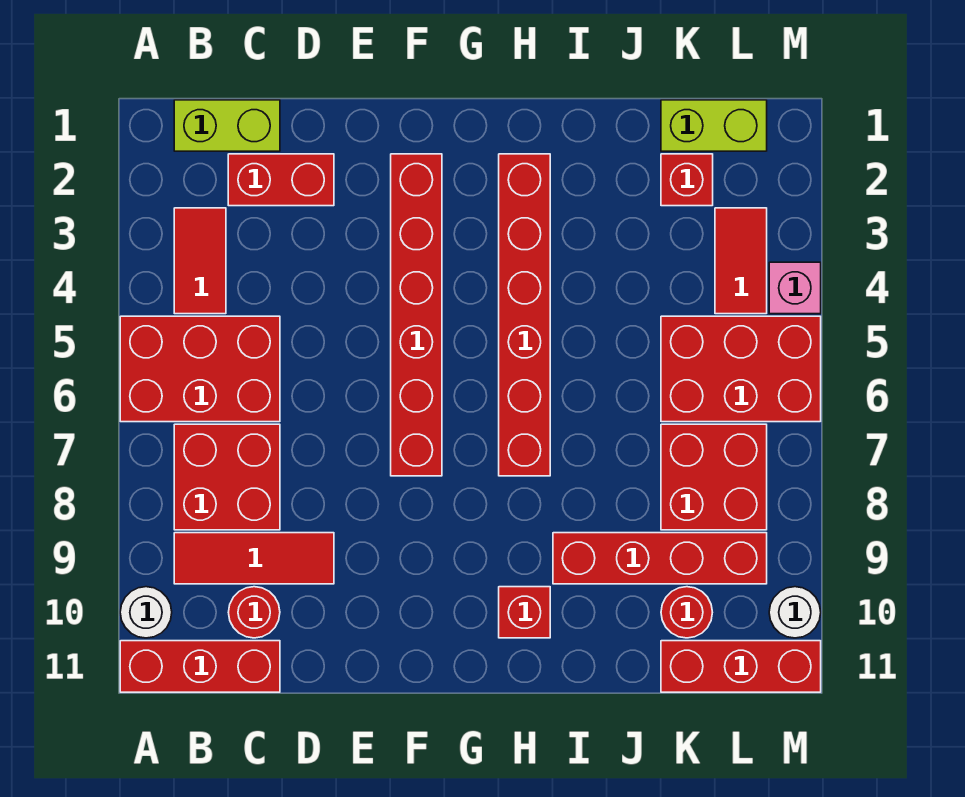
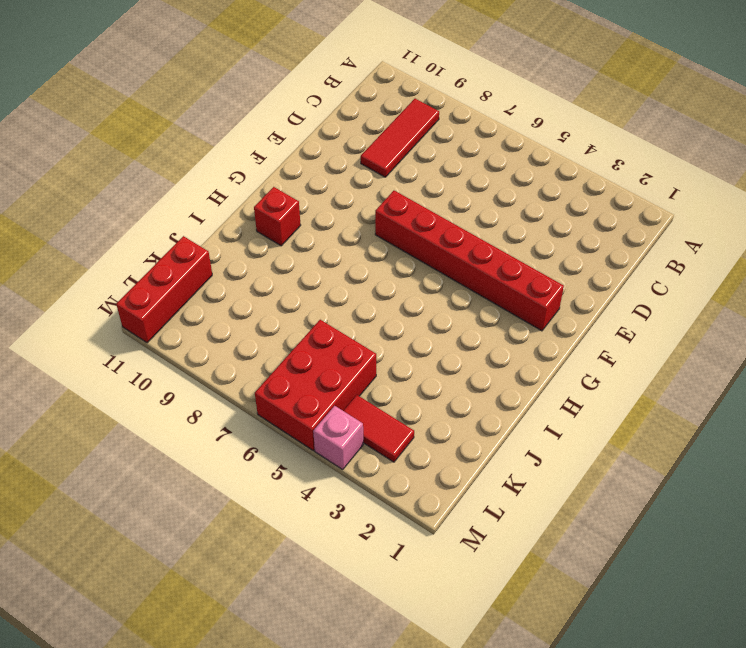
none -> red brick A5:C6 level 1
none -> white round brick A10 level 1
none -> red brick A11:C11 level 1

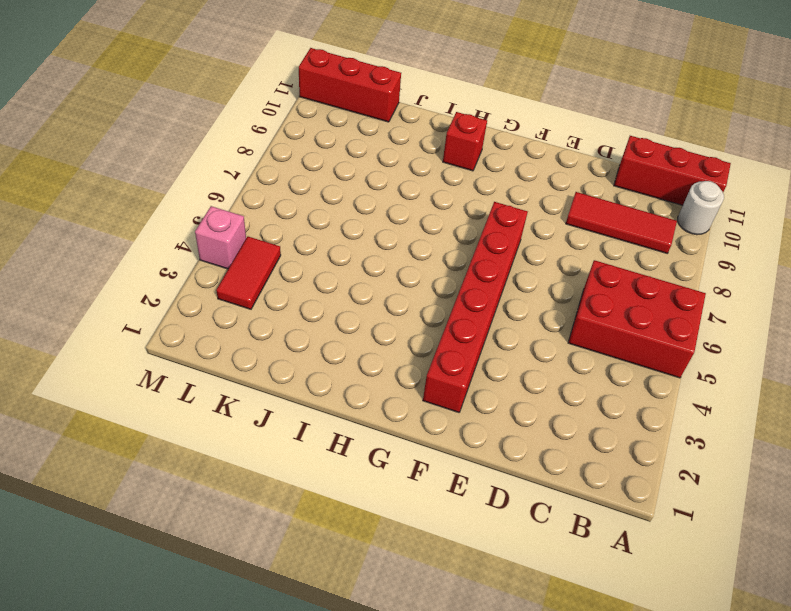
none -> lime brick B1:C1 level 1
none -> red tile B3:B4 level 1
none -> red brick B7:C8 level 1

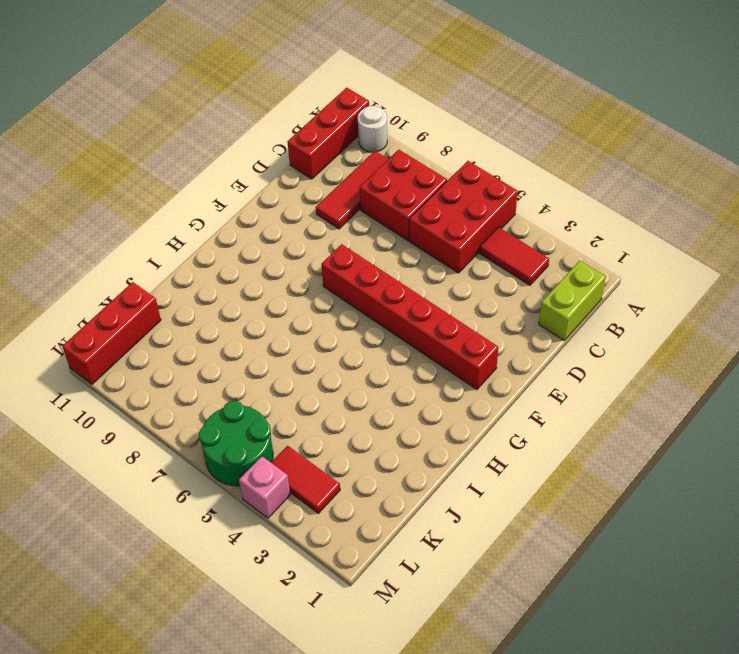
green round brick L5:M6 level 1 -> red brick K5:M6 level 1
none -> red brick C2:D2 level 1
none -> red round brick C10 level 1
none -> red brick H2:H7 level 1

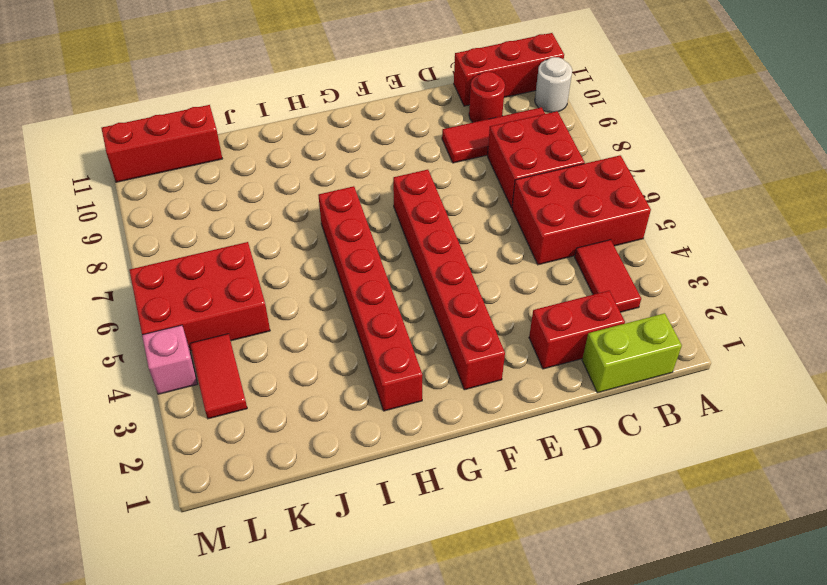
none -> red brick H10 level 1
none -> red brick I9:L9 level 1
none -> lime brick K1:L1 level 1

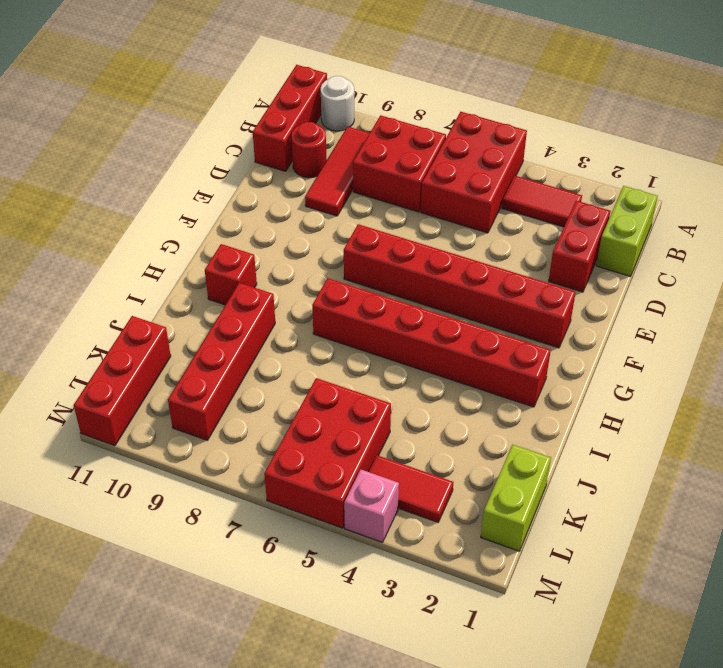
none -> red brick K2 level 1
none -> red brick K7:L8 level 1
none -> red round brick K10 level 1

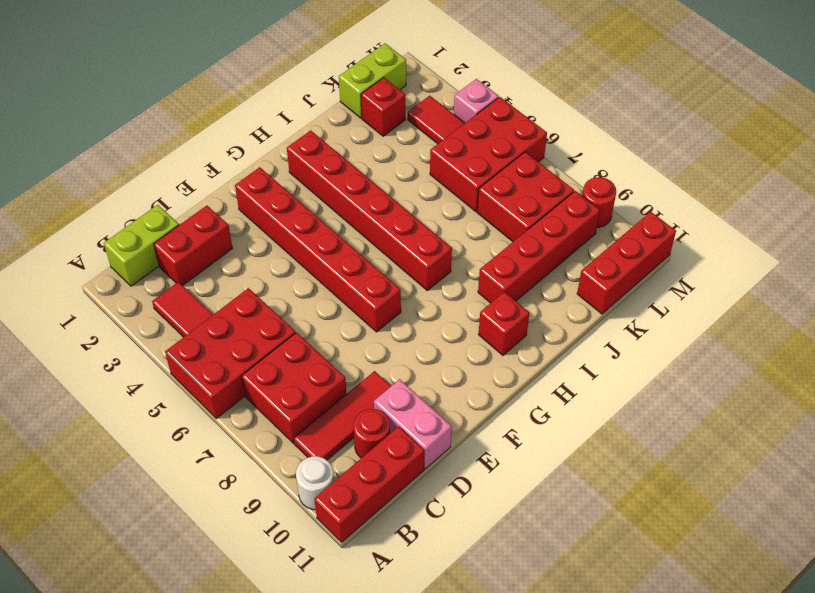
pink brick D10:D11 level 1 -> none
red round brick M9 level 1 -> red round brick K10 level 1
none -> white round brick M10 level 1

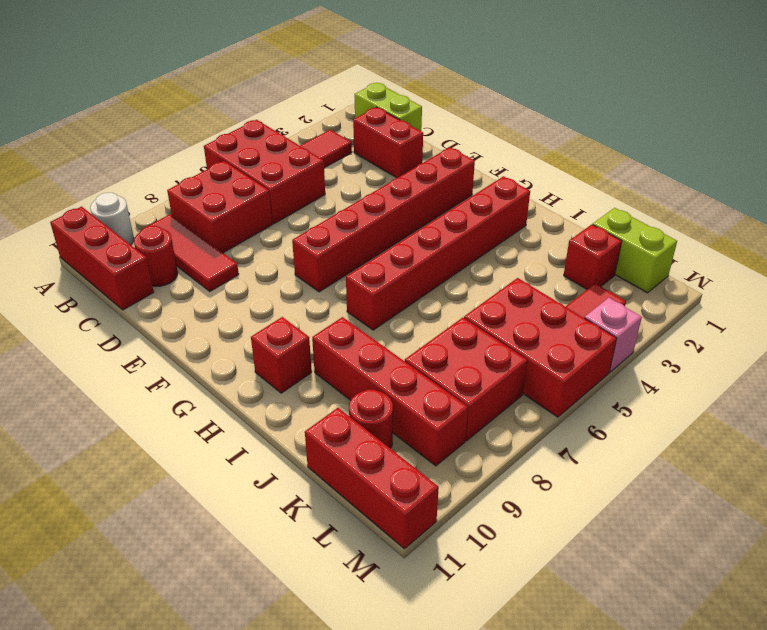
none -> white round brick M10 level 1

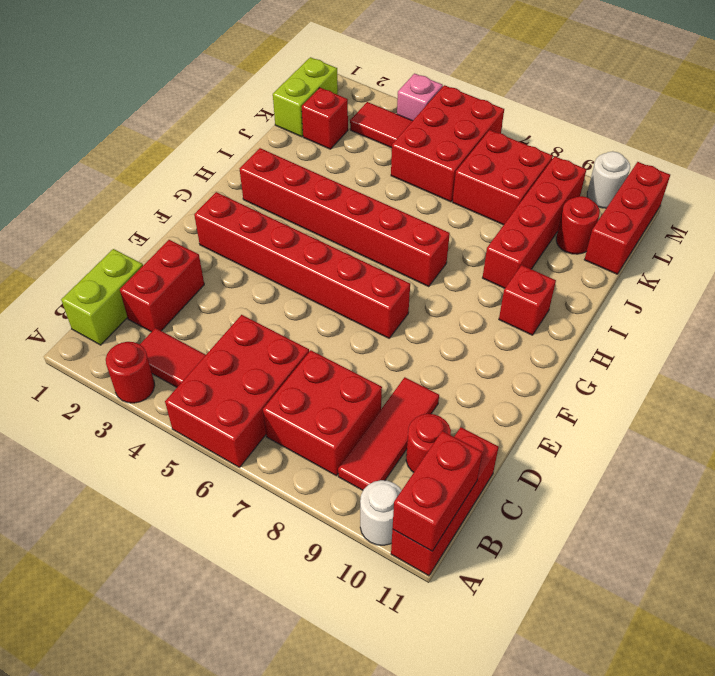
red round brick A3 level 1 -> none
red brick A11:B11 level 2 -> none

